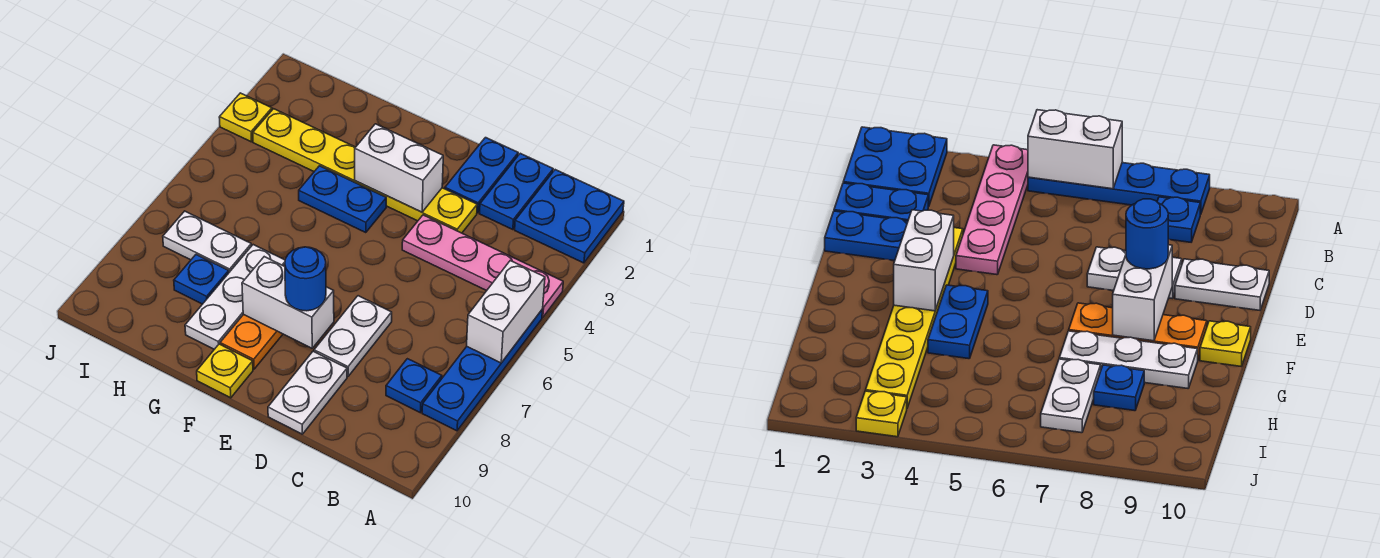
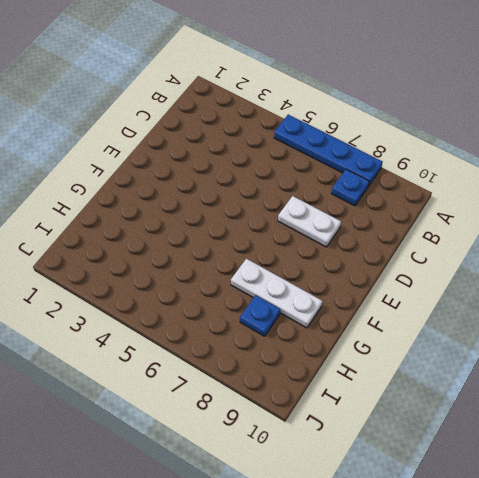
none -> blue plate A1:B2 level 1
none -> pink plate A4:D4 level 1
none -> blue plate C1:C2 level 1

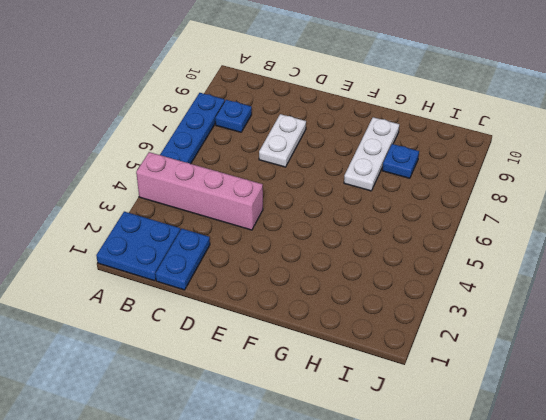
pink brick A4:D4 level 1 -> pink plate A4:D4 level 1
none -> blue plate D1:D2 level 1
none -> yellow plate D3:I3 level 1
none -> white plate D9:D10 level 1

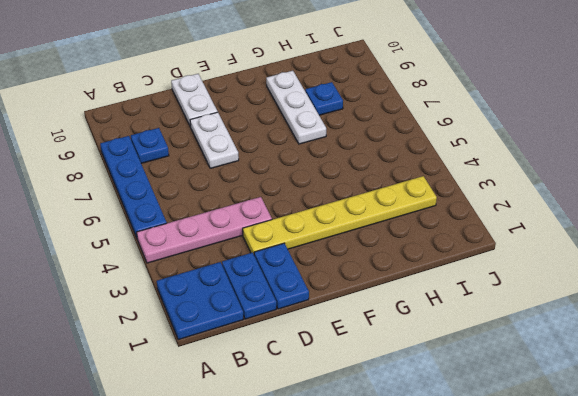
none -> blue plate F4:G4 level 1
none -> orange plate F7:F9 level 1
none -> yellow plate F10 level 1

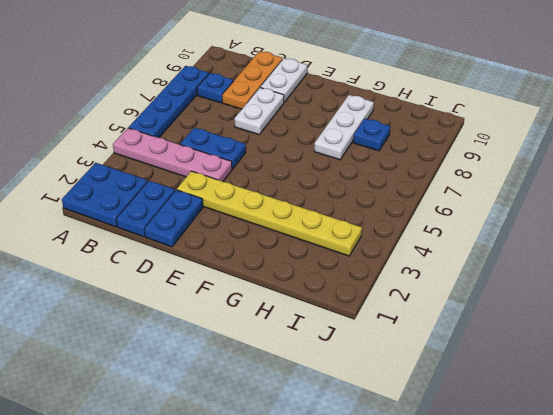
blue plate C5:D5 level 1 -> blue plate F4:G4 level 1
orange plate C8:C10 level 1 -> orange plate F7:F9 level 1
none -> yellow plate F10 level 1
none -> white plate H7:I7 level 1
none -> yellow plate J3 level 1

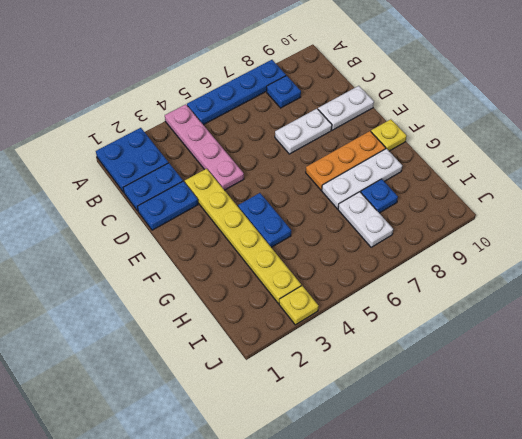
none -> white brick A5:A6 level 2
none -> white brick E3:F3 level 2
none -> white brick E8:F8 level 2

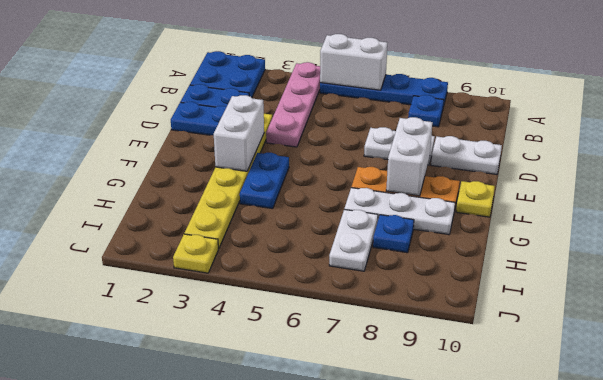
none -> blue round brick E8 level 3

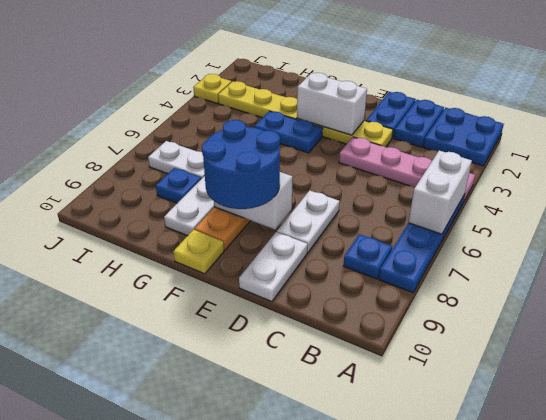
blue round brick E8:F9 level 3 -> blue round brick E8 level 3

